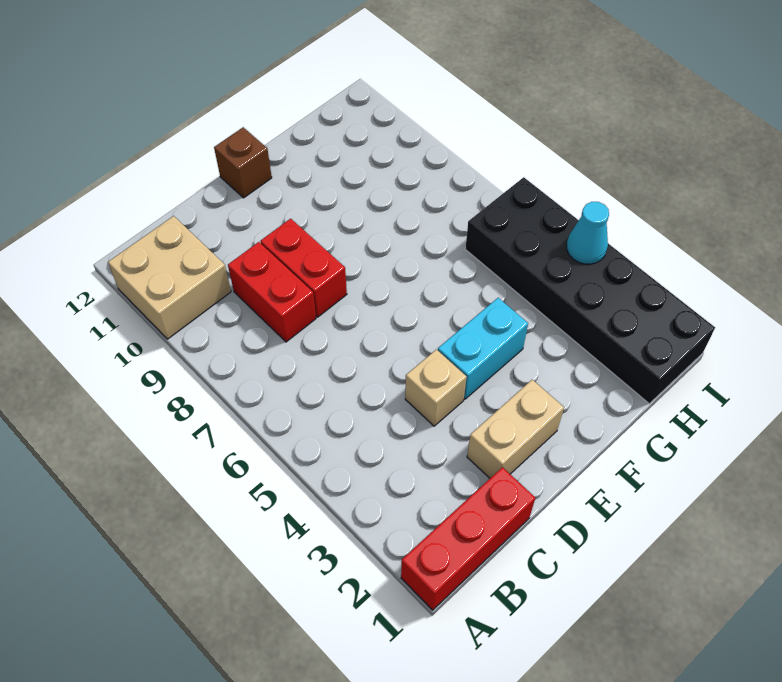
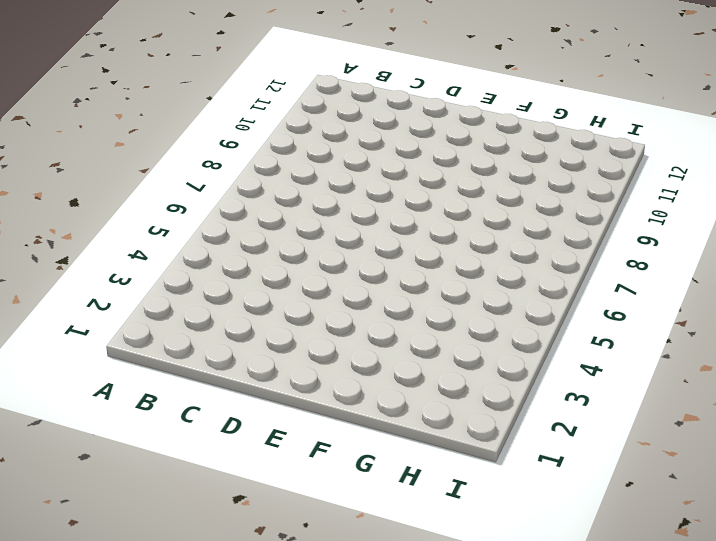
none -> red brick A1:C1 level 1
none -> tan brick A10:B11 level 1

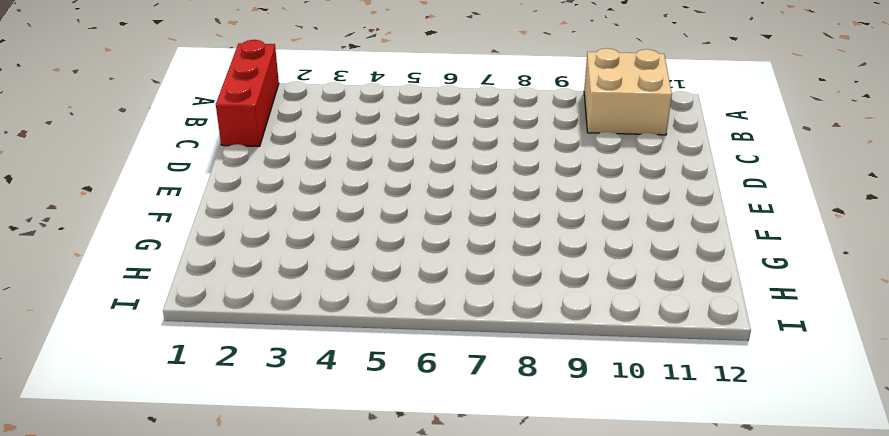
none -> red brick C8:C9 level 1
none -> tan brick D2:E2 level 1

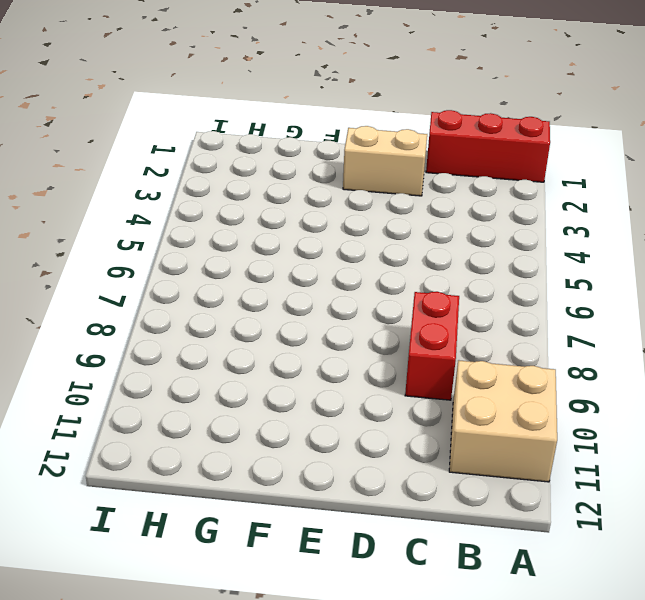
none -> tan brick D4 level 1
none -> red brick D8:D9 level 1

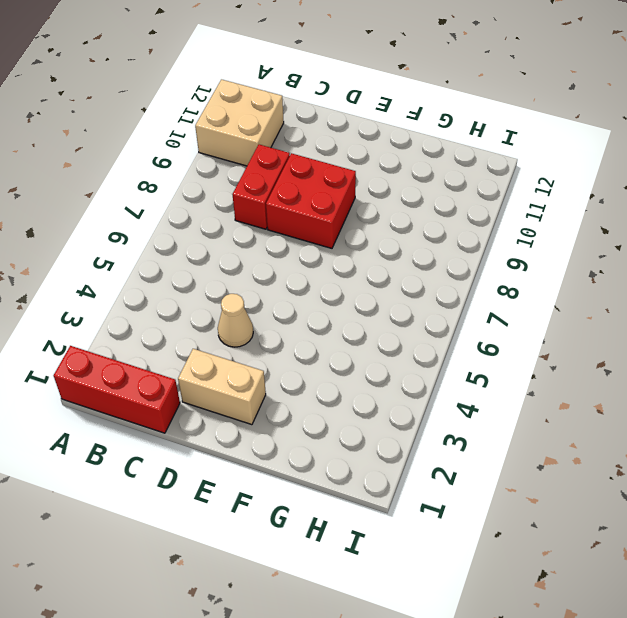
tan cone D4 level 1 -> tan brick D4 level 1
red brick D8:E9 level 1 -> red brick D8:D9 level 1
none -> cyan brick E4:F4 level 1
none -> brown brick E12 level 1

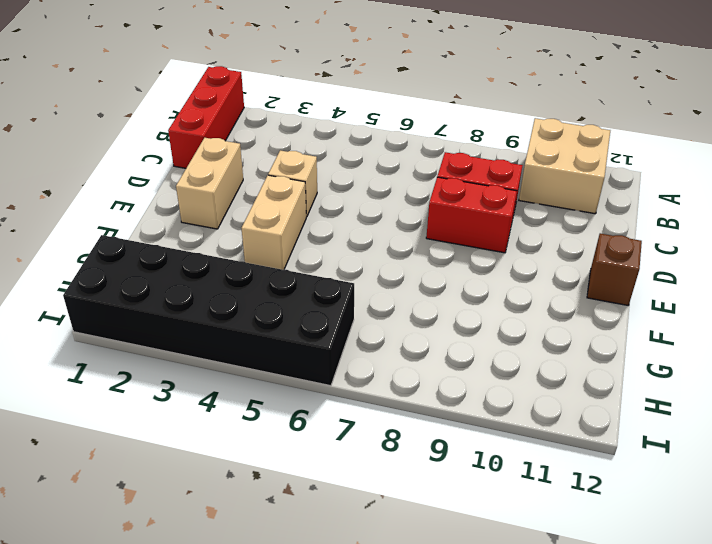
tan brick E4:F4 level 1 -> cyan brick E4:F4 level 1
none -> cyan cone I4 level 2

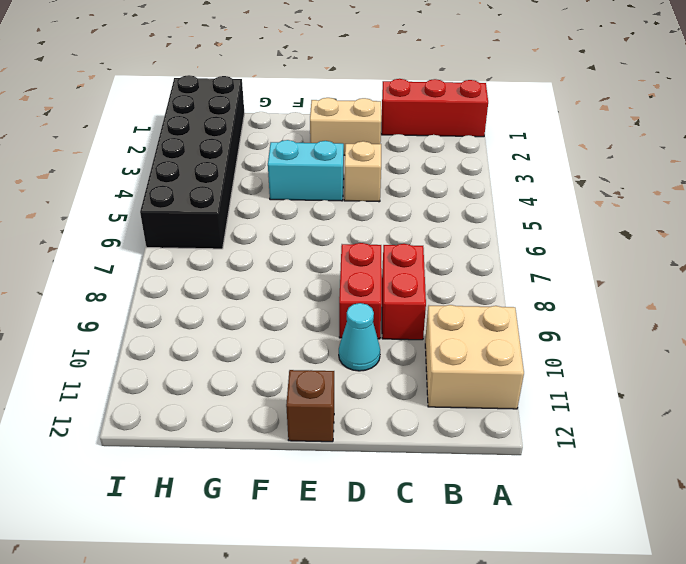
cyan cone D10 level 1 -> cyan cone I4 level 2

